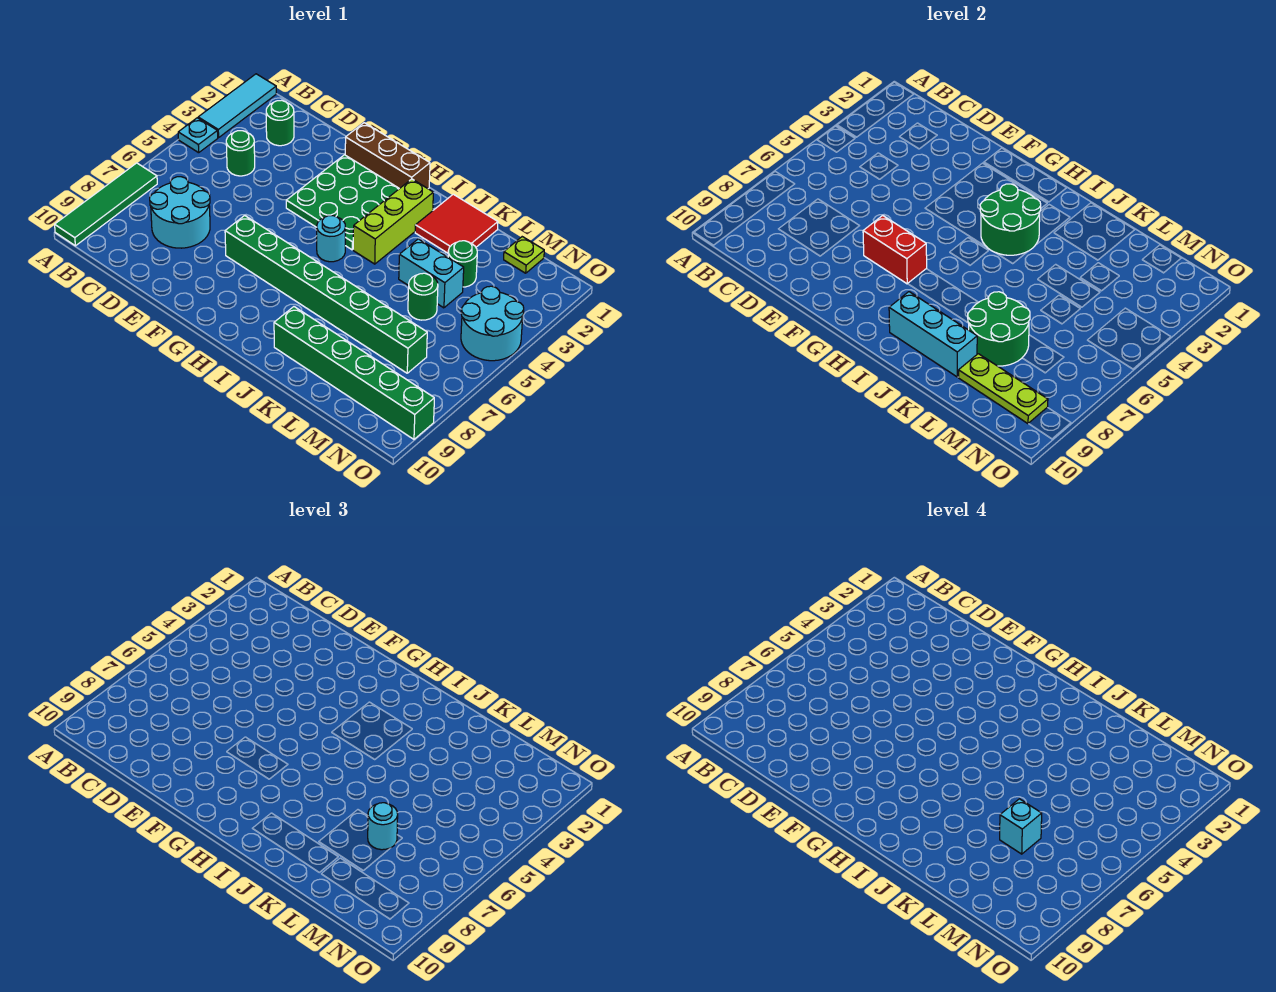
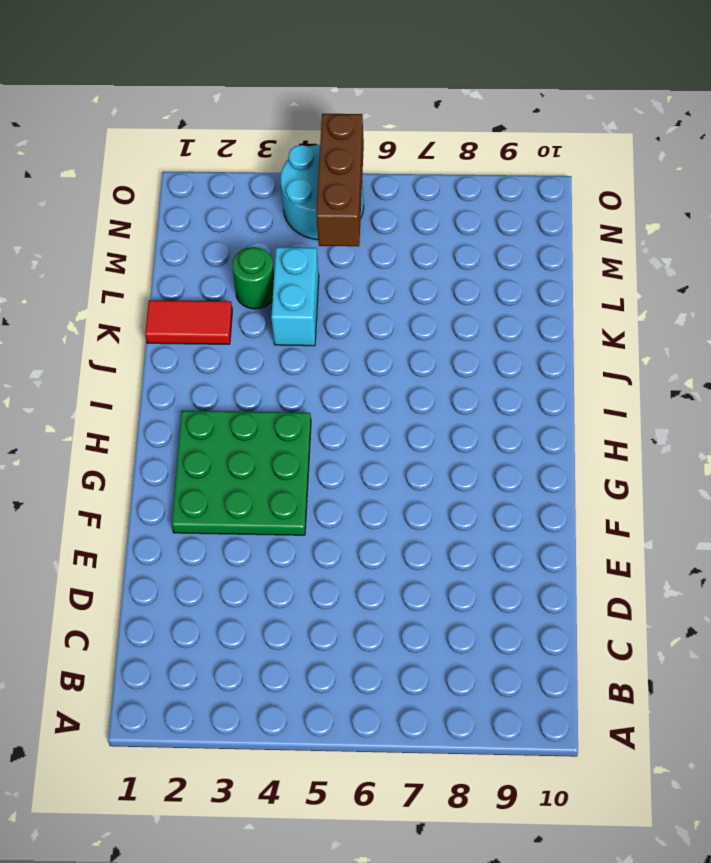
red tile K1:K2 level 1 -> red tile J1:K2 level 1
brown brick M5:O5 level 2 -> brown brick F1:H1 level 1
none -> cyan tile A1:A3 level 1
none -> cyan plate A4 level 1
none -> green tile A7:A10 level 1

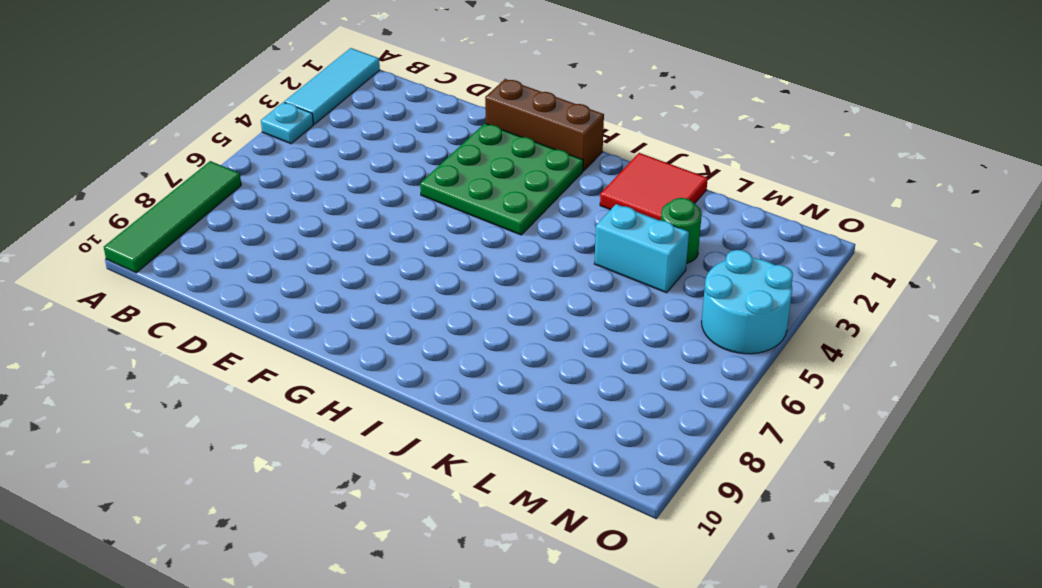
none -> green round brick C2 level 1
none -> green round brick C4 level 1
none -> cyan round brick C7:D8 level 1

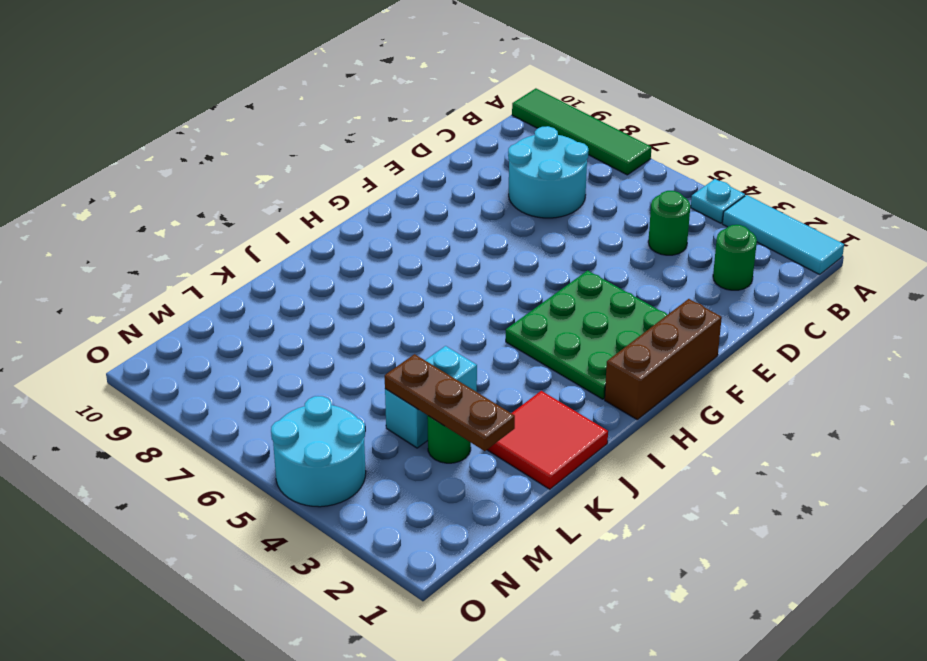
brown plate L2:L4 level 2 -> none
none -> green brick F7:M7 level 1
none -> cyan round brick H5 level 1
none -> lime brick I2:I4 level 1

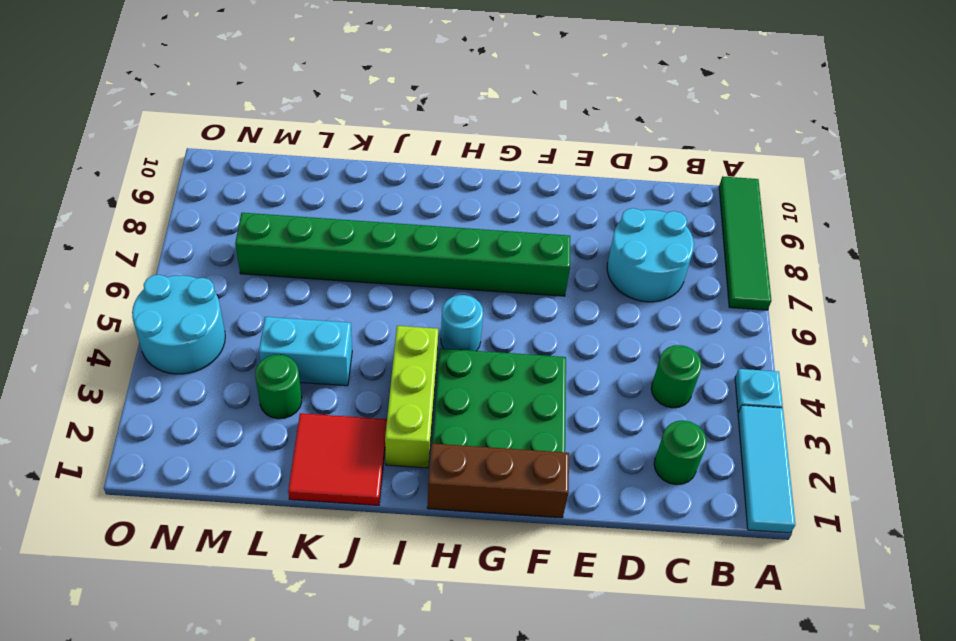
none -> green brick J9:O9 level 1
none -> green round brick L5 level 1
none -> lime plate M1 level 1

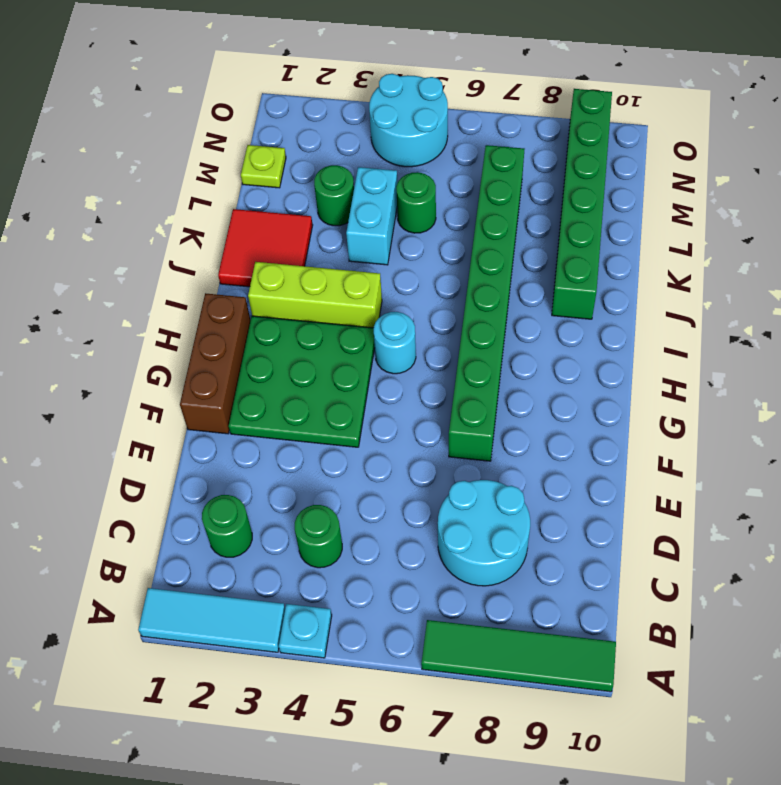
none -> red brick F7:G7 level 2
none -> green round brick H3:I4 level 2
none -> cyan brick I9:K9 level 2

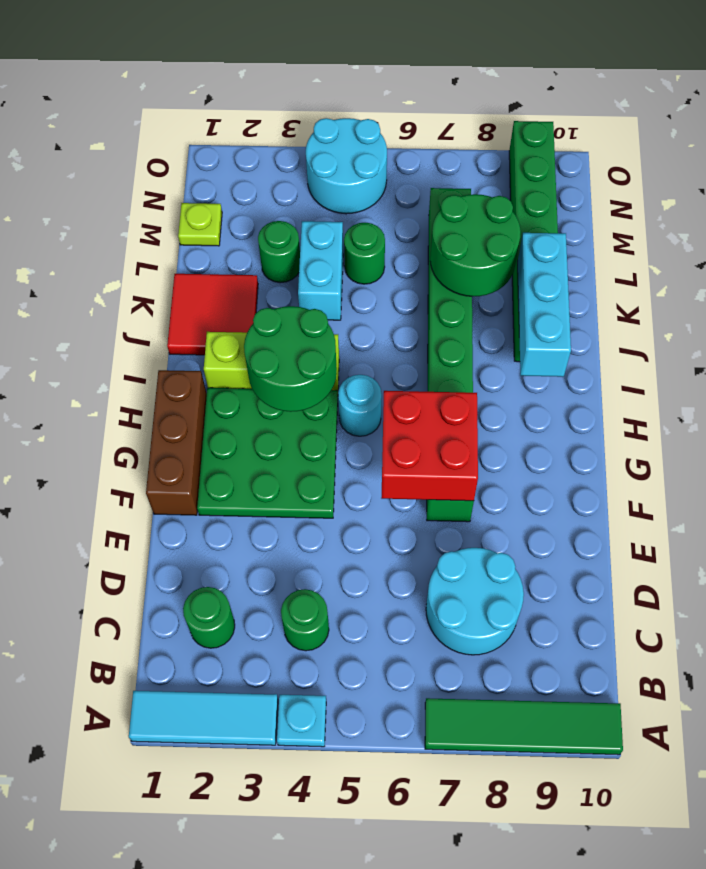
red brick F6:G7 level 2 -> red brick F7:G7 level 2
none -> lime plate L9:N9 level 2
none -> cyan round brick L7 level 3
none -> cyan brick L7 level 4

